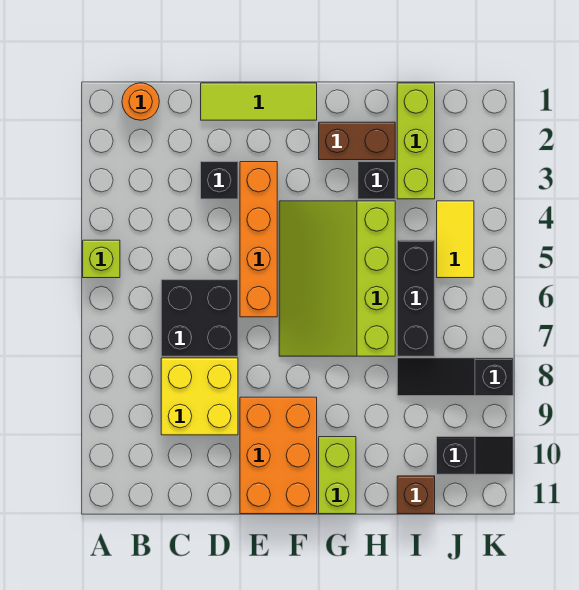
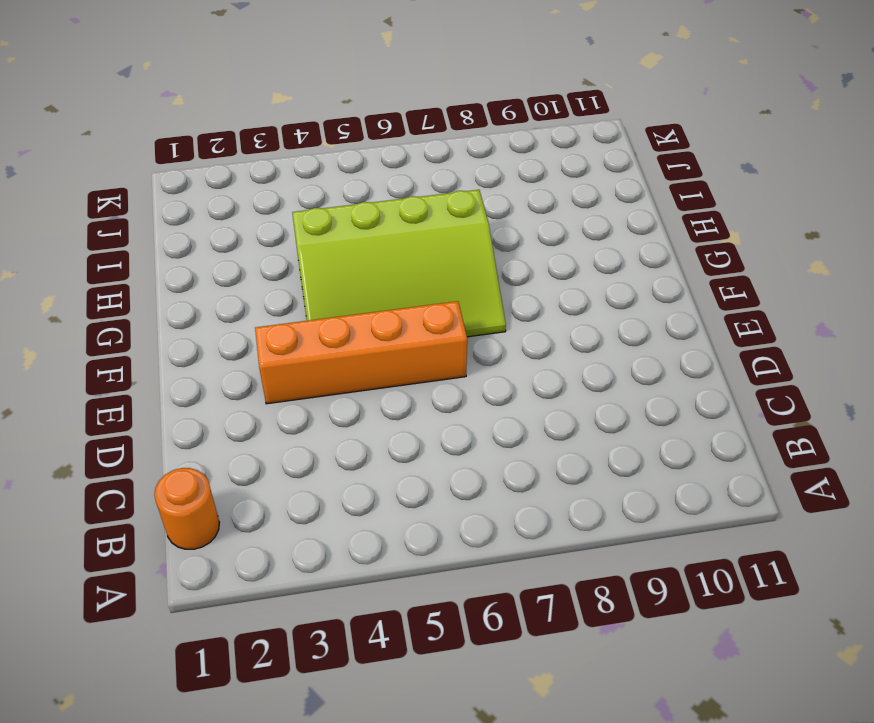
none -> lime brick A5 level 1
none -> black brick C6:D7 level 1
none -> yellow brick C8:D9 level 1

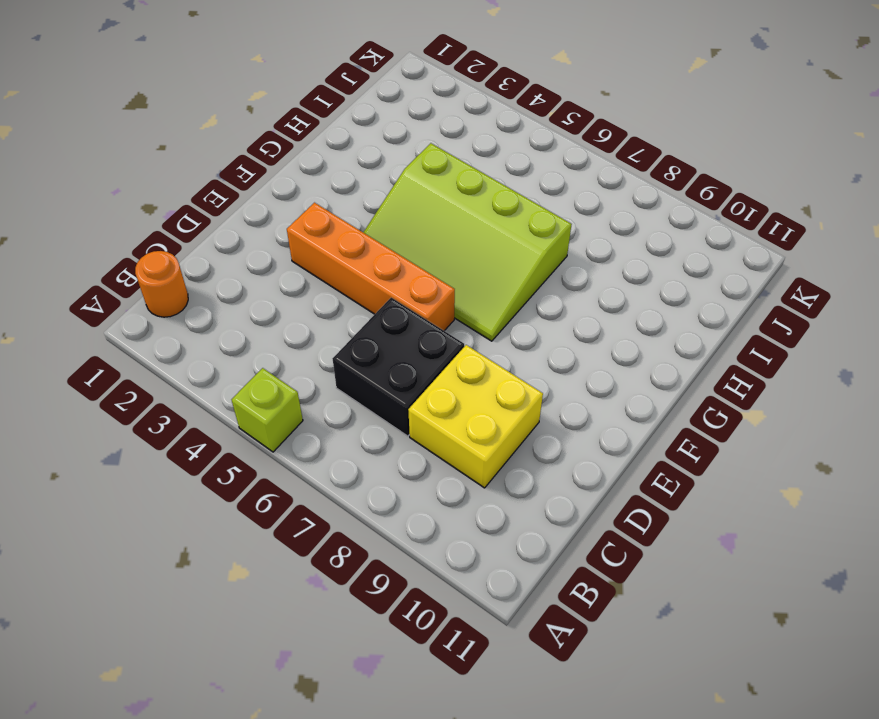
none -> lime tile D1:F1 level 1
none -> black brick D3 level 1
none -> orange brick E9:F11 level 1

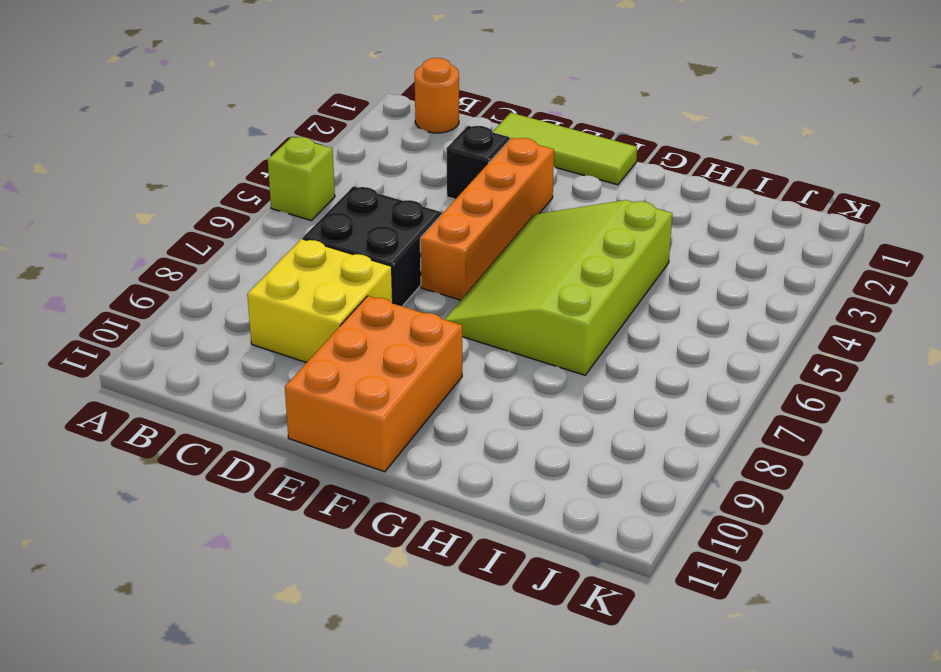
none -> brown brick G2:H2 level 1
none -> lime brick G10:G11 level 1
none -> black brick H3 level 1

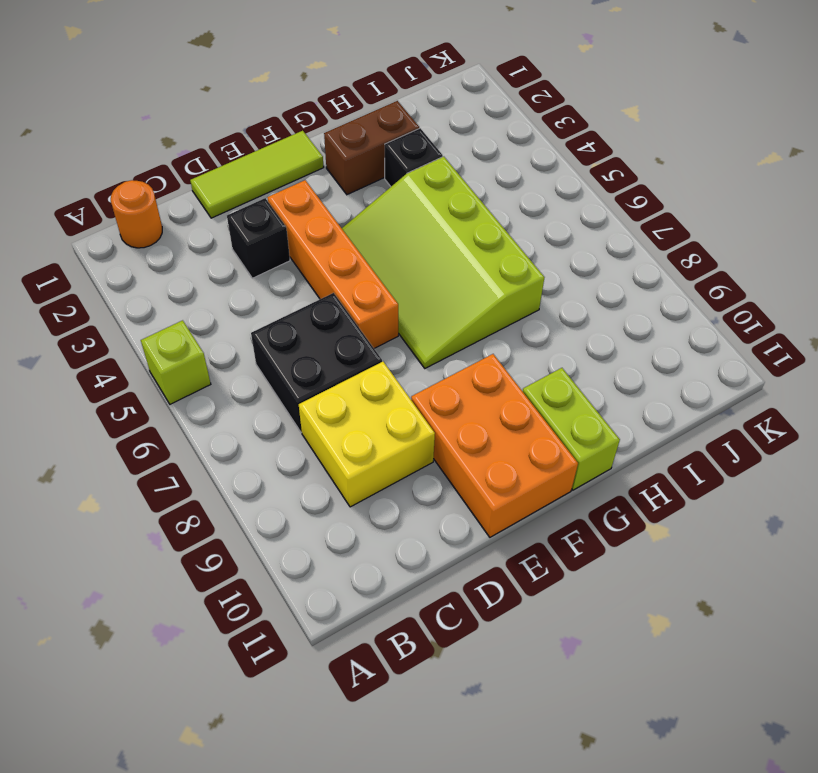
none -> lime brick I1:I3 level 1
none -> black brick I5:I7 level 1
none -> black slope I8:K8 level 1 top K

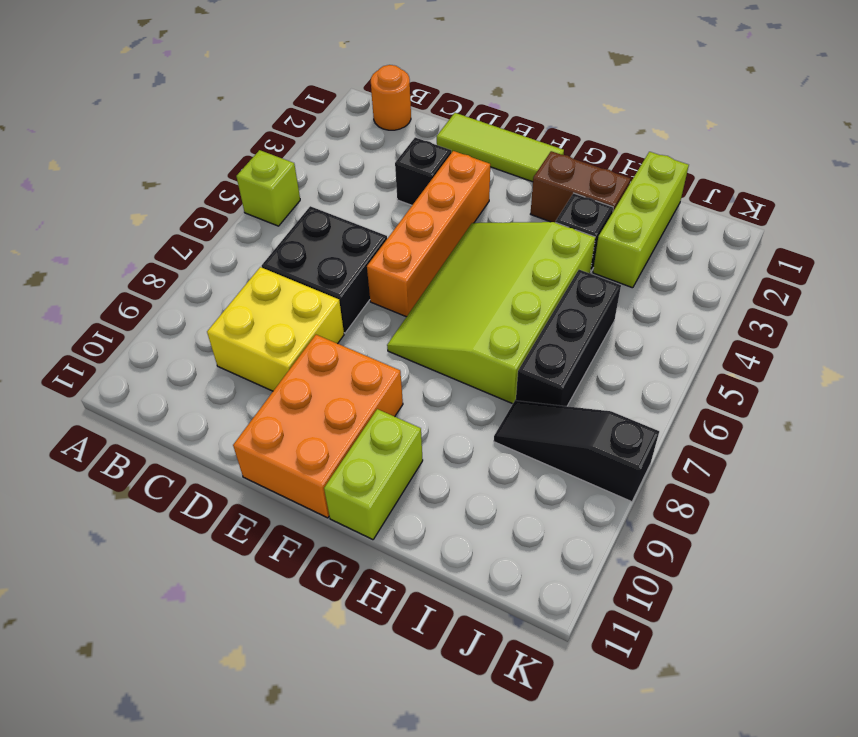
none -> brown brick I11 level 1
none -> yellow tile J4:J5 level 1
none -> black slope J10:K10 level 1 top J

